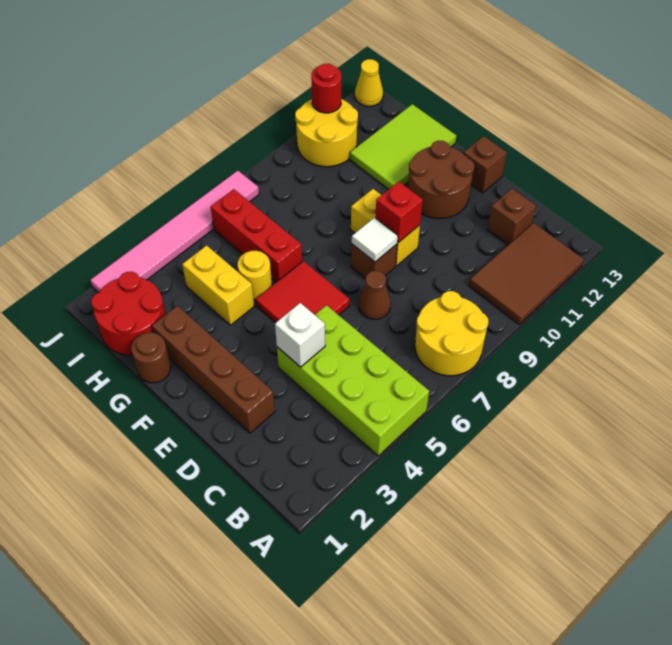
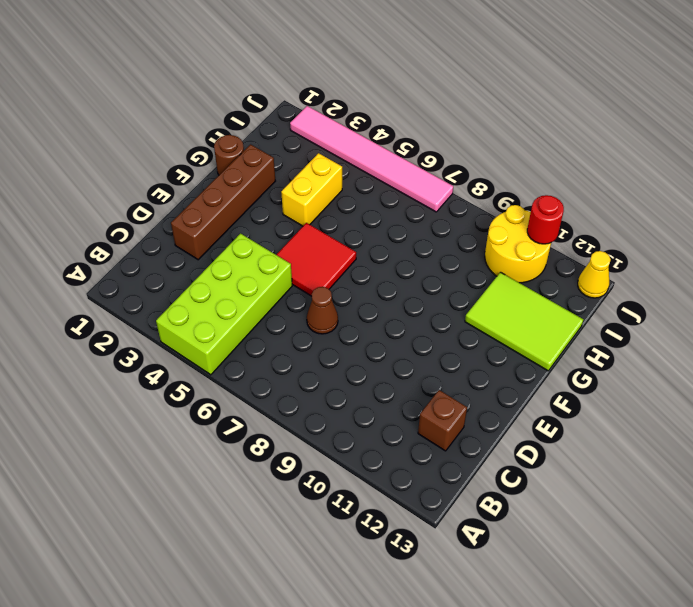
none -> yellow round brick A7:B8 level 1
none -> brown tile A10:B12 level 1
none -> brown brick E8 level 1

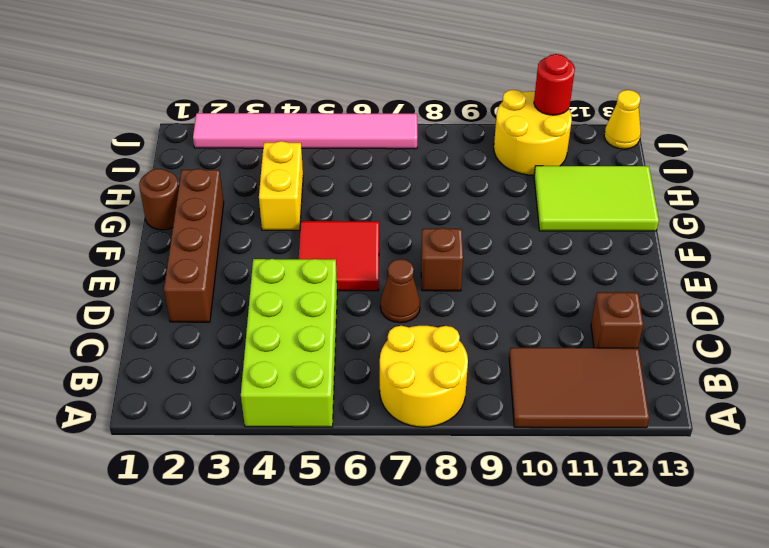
none -> yellow brick E9:F9 level 1
none -> brown round brick E11:F12 level 1
none -> brown brick E13 level 1

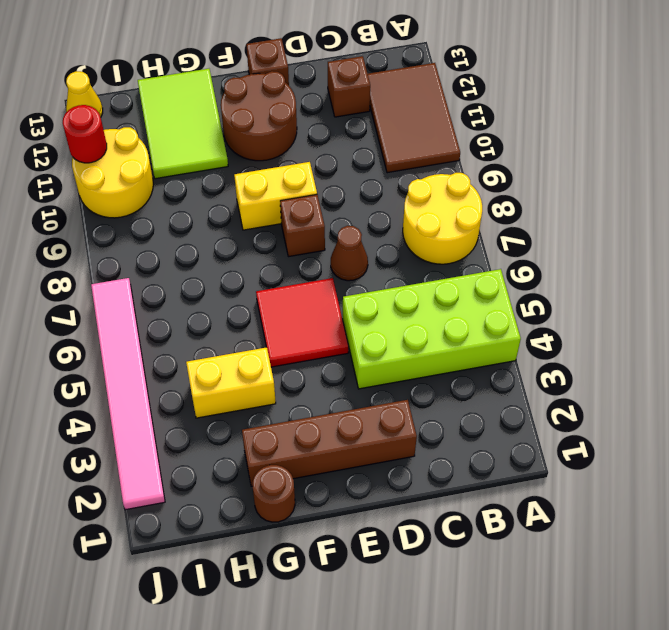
none -> yellow round brick G5 level 1
none -> red brick G6:I6 level 1
none -> red round brick H1:I2 level 1

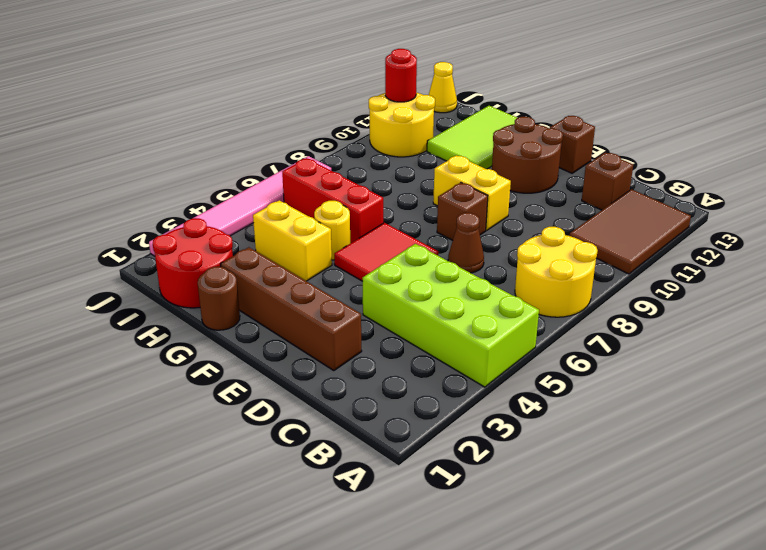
none -> white brick D4 level 2
none -> white tile E8 level 2
none -> red brick E9 level 2

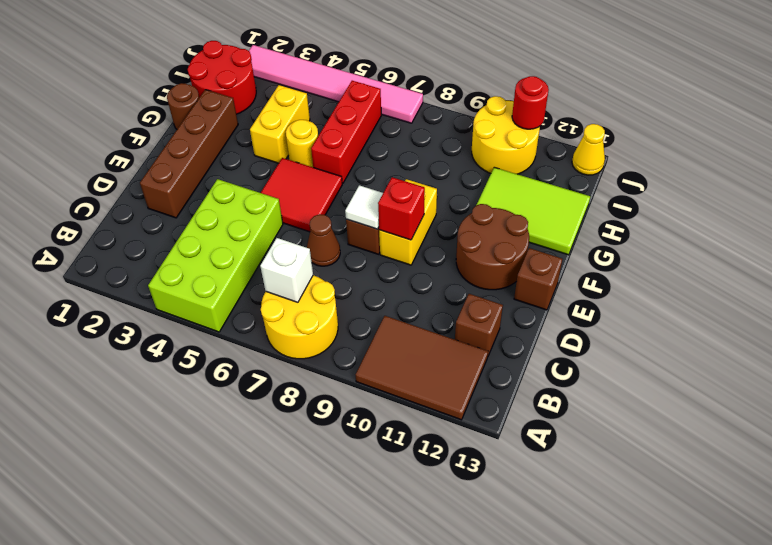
white brick B7 level 2 -> white brick D4 level 2

